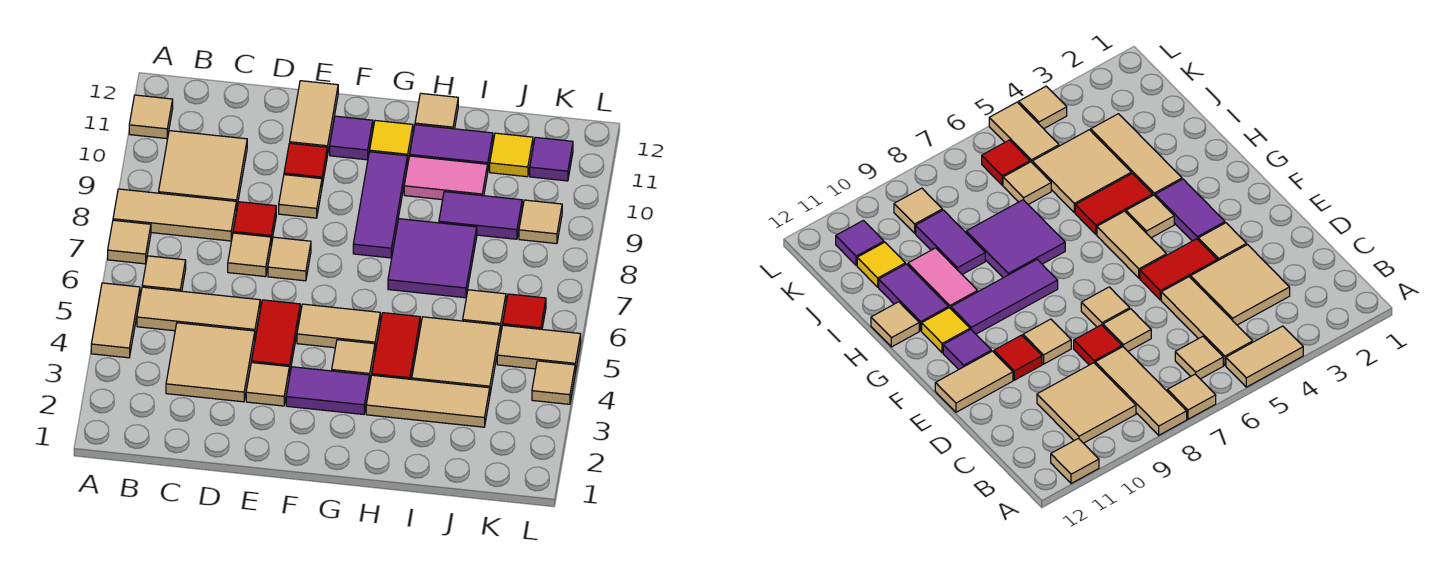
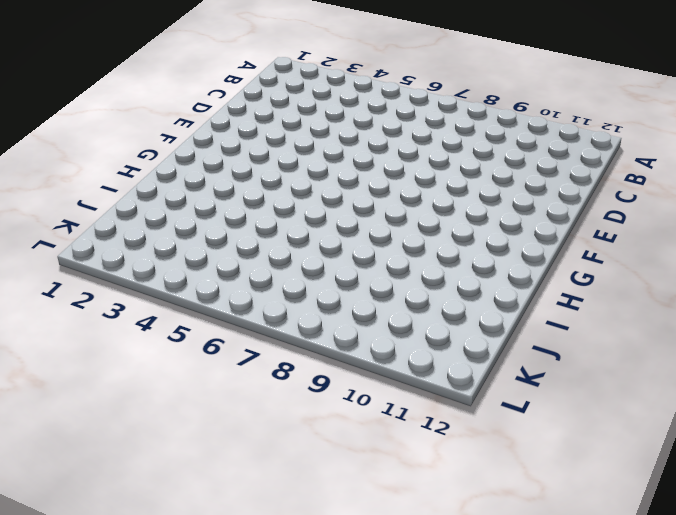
none -> tan tile A4:A5 level 1
none -> tan tile A7 level 1
none -> tan tile A8:C8 level 1
none -> tan tile A11 level 1

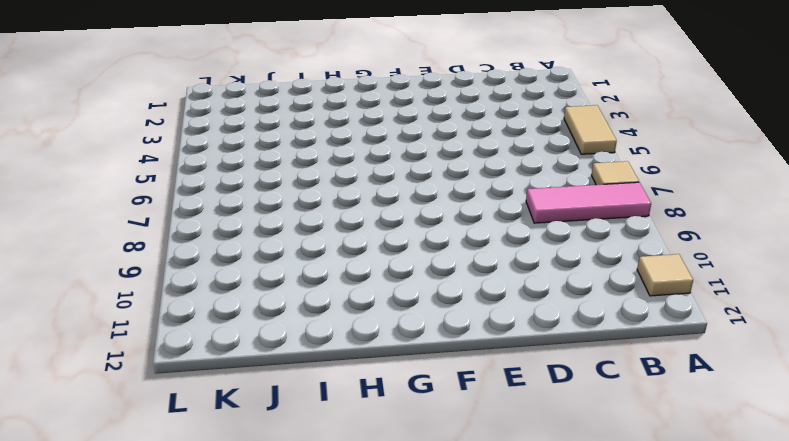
pink tile A8:C8 level 1 -> tan tile A8:C8 level 1
none -> tan tile B5:D5 level 1
none -> tan tile B6 level 1
none -> tan tile B9:C10 level 1
none -> tan tile C3:D4 level 1

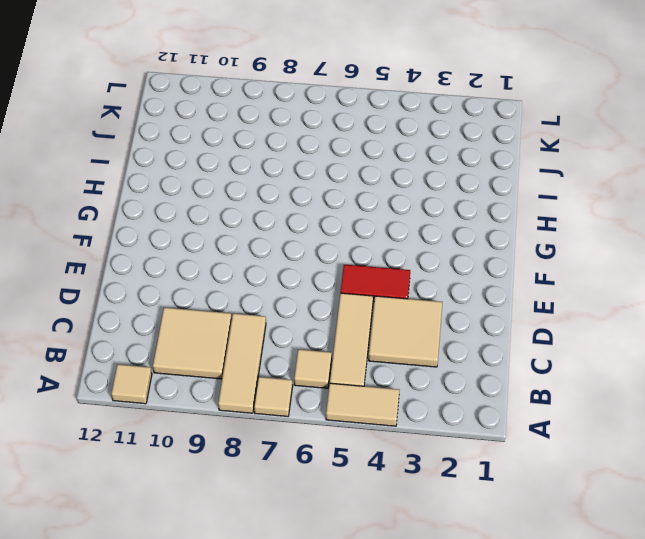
none -> tan tile D7 level 1
none -> red tile D8 level 1
none -> tan tile E3 level 1
none -> tan tile E7 level 1

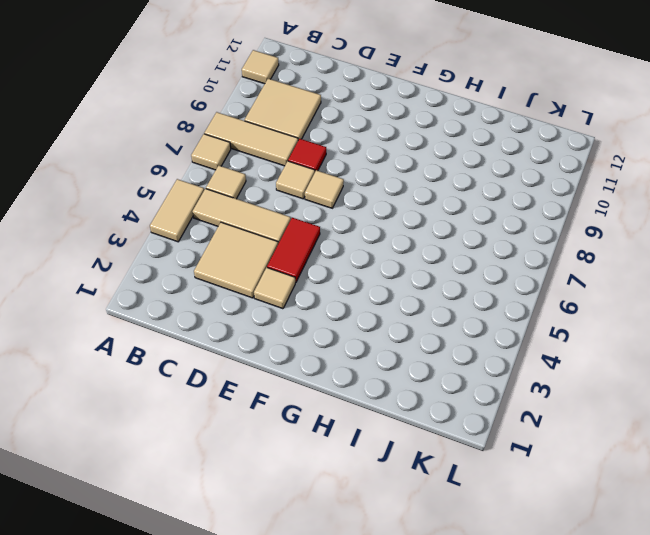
none -> tan tile E9 level 1
none -> red tile E10 level 1
none -> tan tile E11:E12 level 1
none -> purple tile F3:G3 level 1

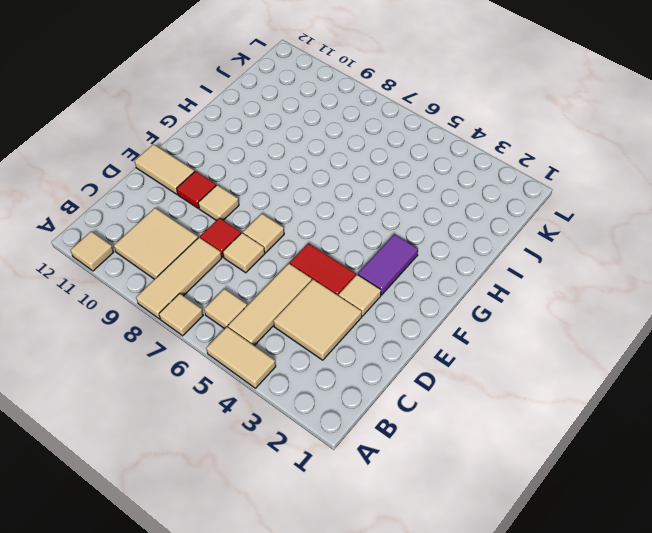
none -> tan tile F5:G5 level 1
none -> purple tile F11 level 1
none -> tan tile G4 level 1
none -> purple tile G8:G10 level 1

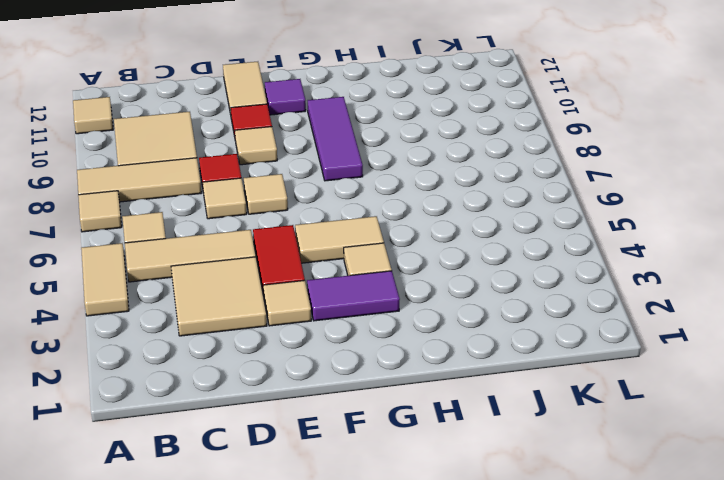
none -> yellow tile G11 level 1
none -> tan tile H3:J3 level 1
none -> red tile H4:H5 level 1
none -> purple tile H7:I8 level 1

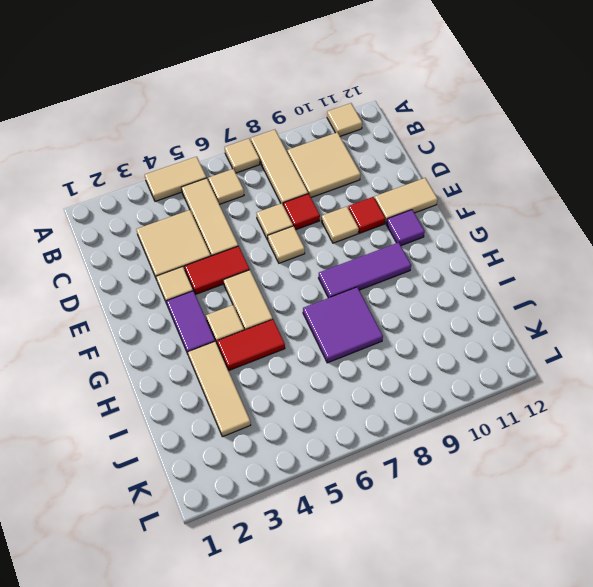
none -> yellow tile G11 level 1
none -> pink tile H10:I10 level 1
none -> purple tile H11:I11 level 1
none -> tan tile H12 level 1

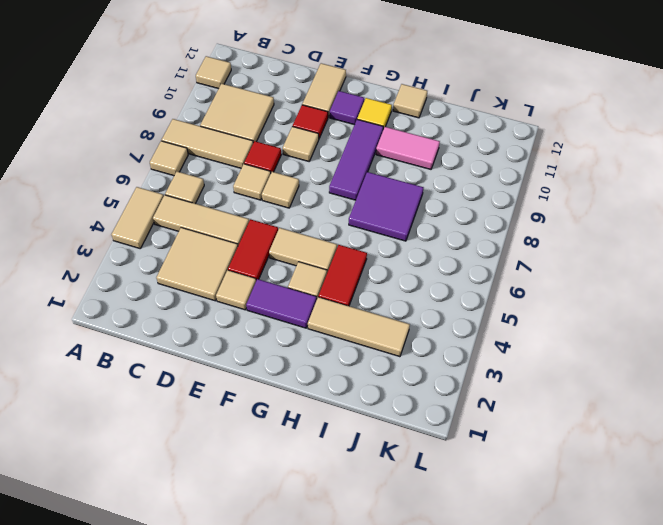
none -> purple tile H11:I11 level 1
none -> tan tile I4:J5 level 1
none -> purple tile I9:J9 level 1
none -> tan tile J6 level 1

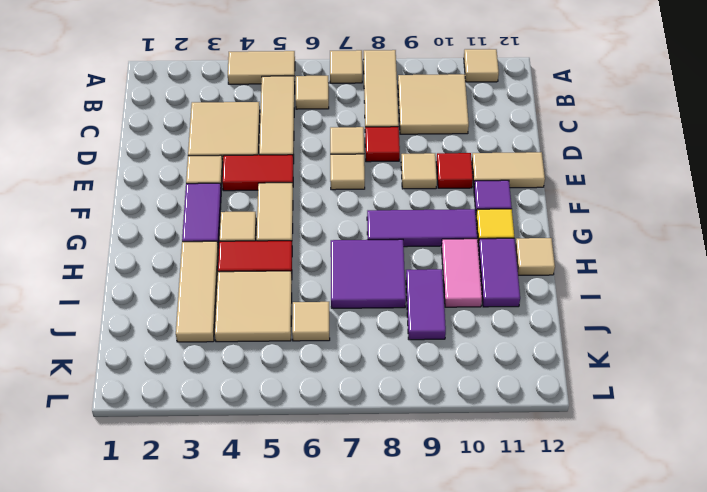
none -> yellow tile J11 level 1
none -> tan tile K5:L5 level 1
none -> red tile K6 level 1
none -> tan tile K9 level 1

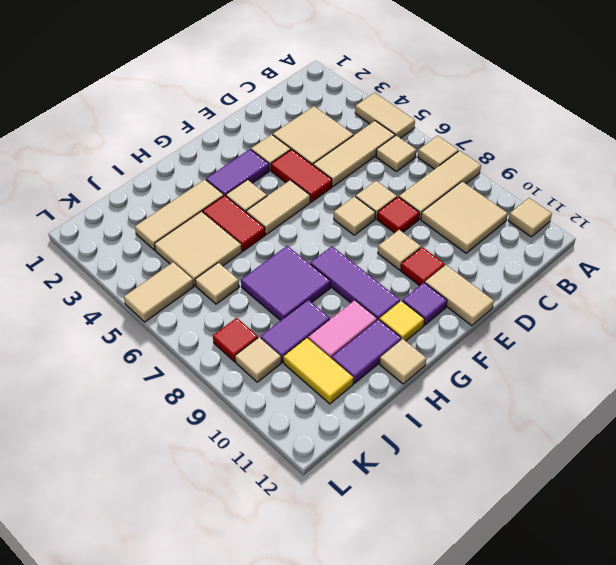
yellow tile J10:J11 level 1 -> yellow tile J11 level 1
red tile K8 level 1 -> red tile K6 level 1
none -> purple tile K11 level 1
none -> tan tile L4 level 1

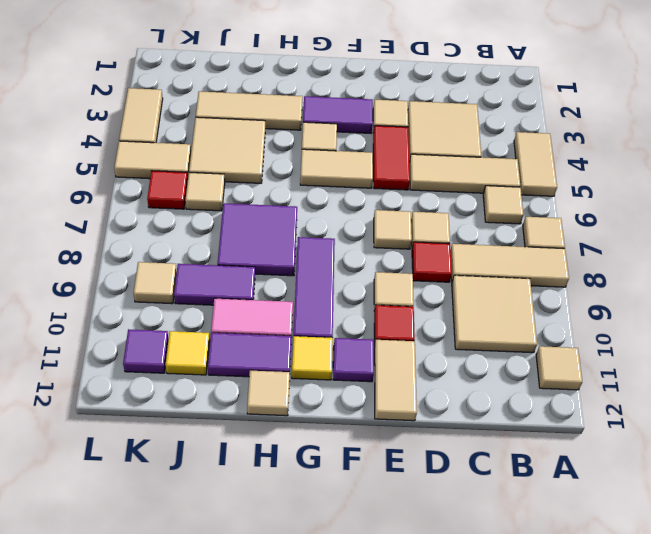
tan tile L3:L4 level 1 -> tan tile L4 level 1
none -> red tile H4:H5 level 1

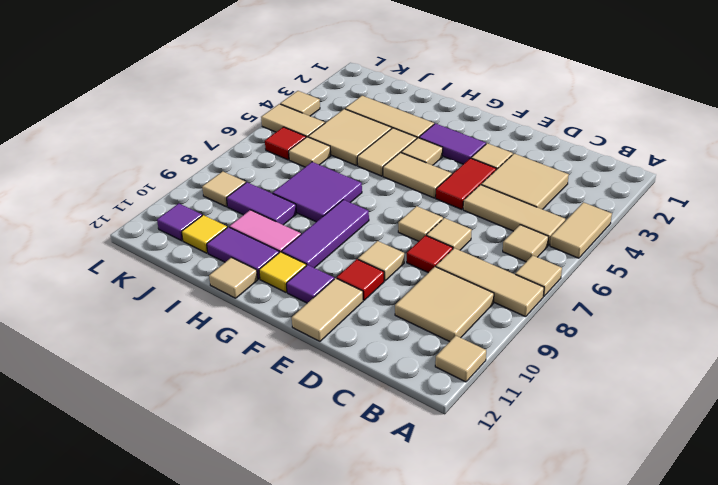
tan tile H4:H5 level 1 -> red tile H4:H5 level 1

